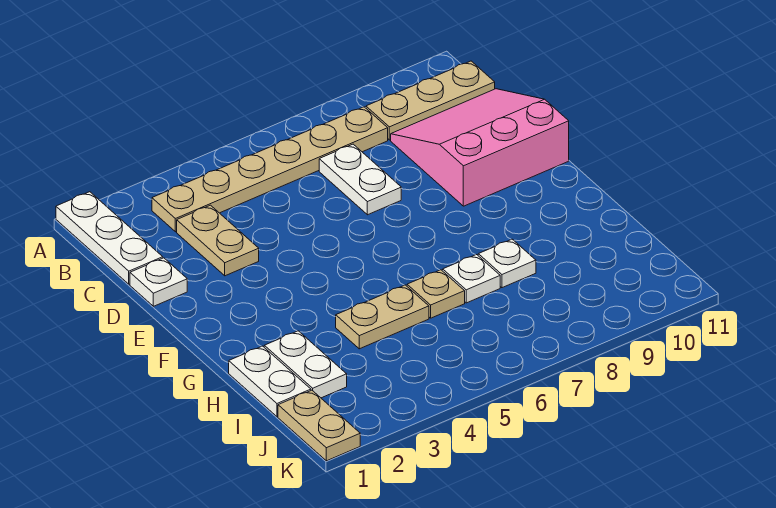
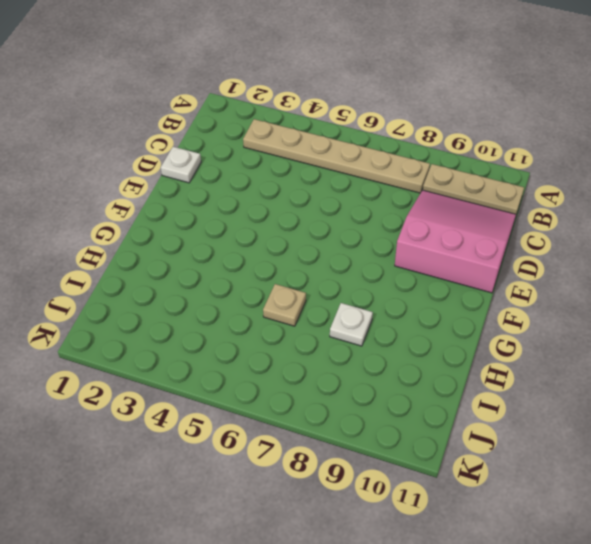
none -> white plate A1:C1 level 1
none -> tan plate C3:D3 level 1
none -> white plate C7:D7 level 1

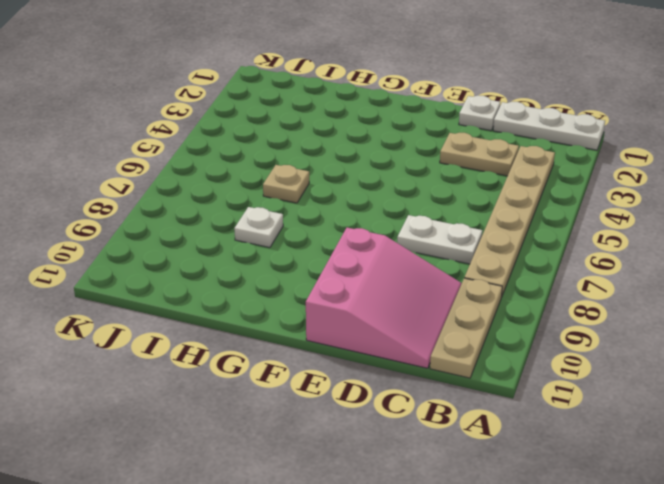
none -> white plate H1:I1 level 1
none -> white plate H2:I2 level 1
none -> tan plate H4:H5 level 1

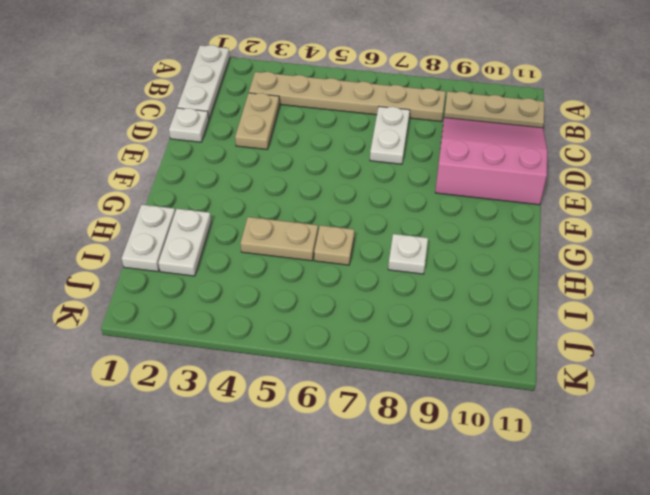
none -> white plate H7 level 1
none -> tan plate J1:K1 level 1

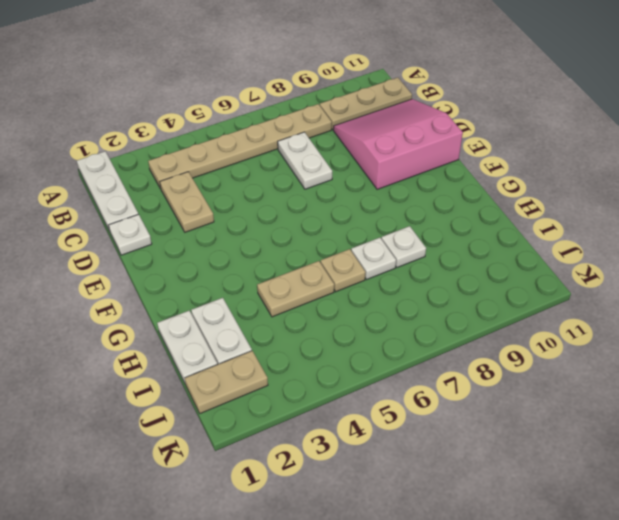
tan plate J1:J2 level 1 -> tan plate J1:K1 level 1

